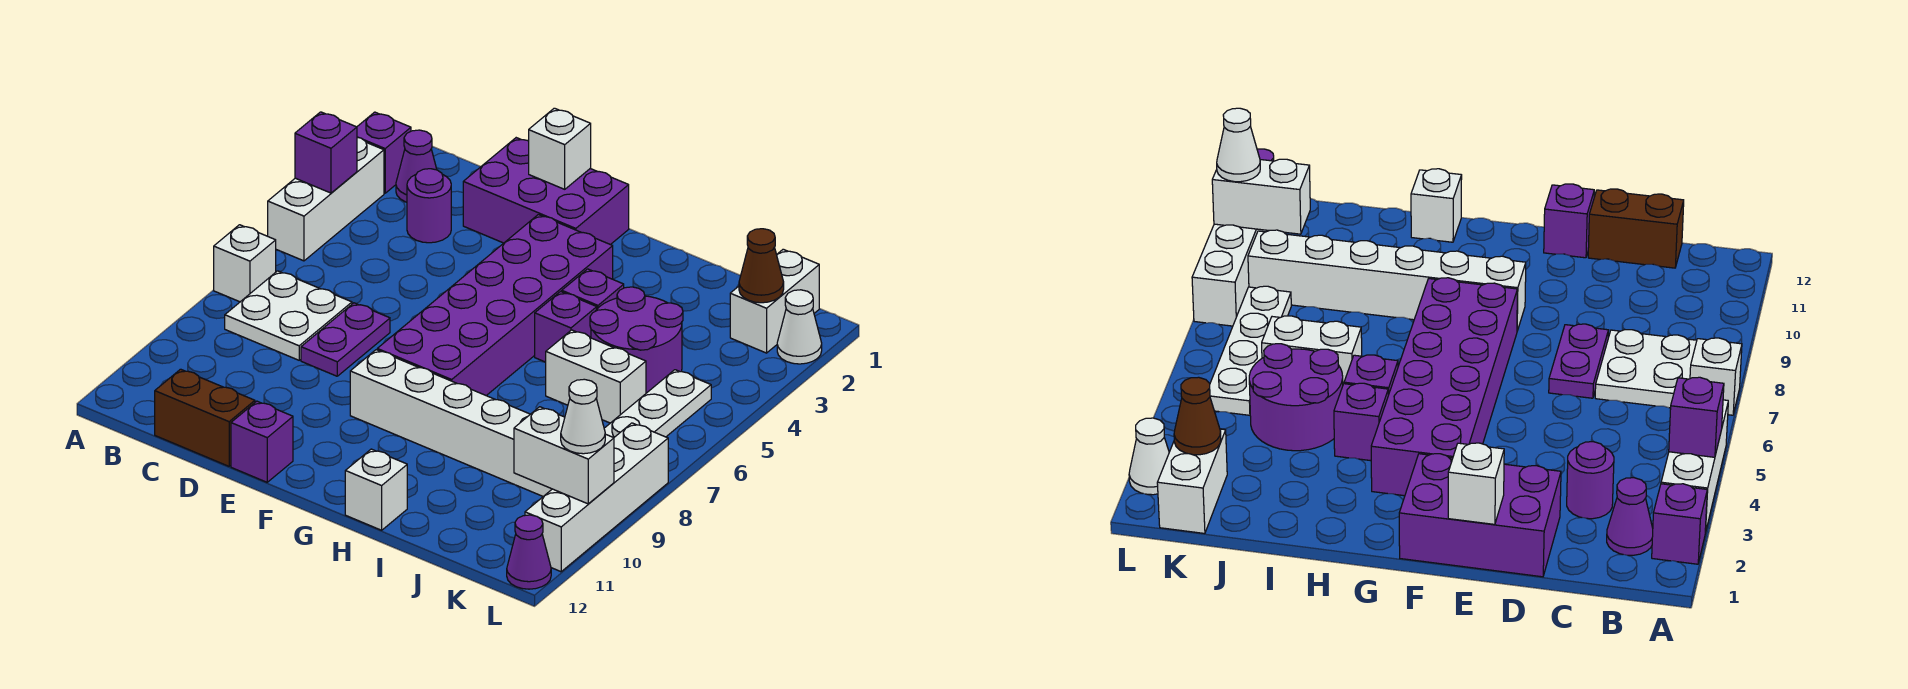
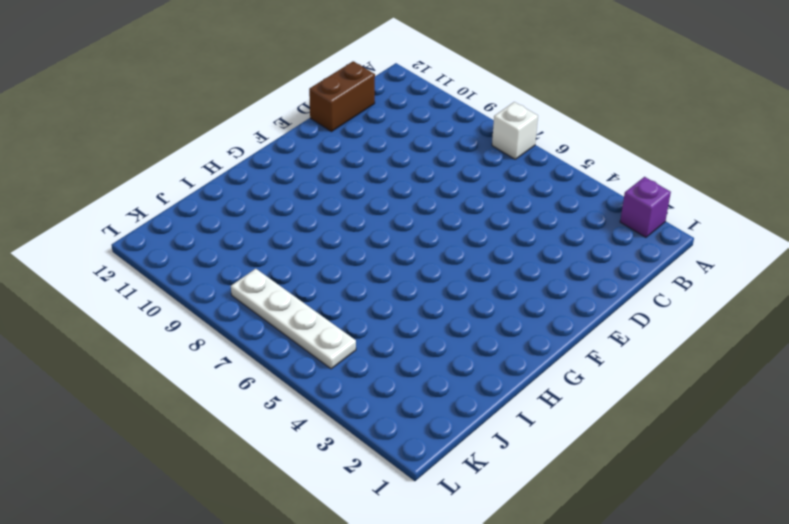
none -> white brick A3:A5 level 1
none -> purple cone B2 level 1
none -> white plate B7:C8 level 1

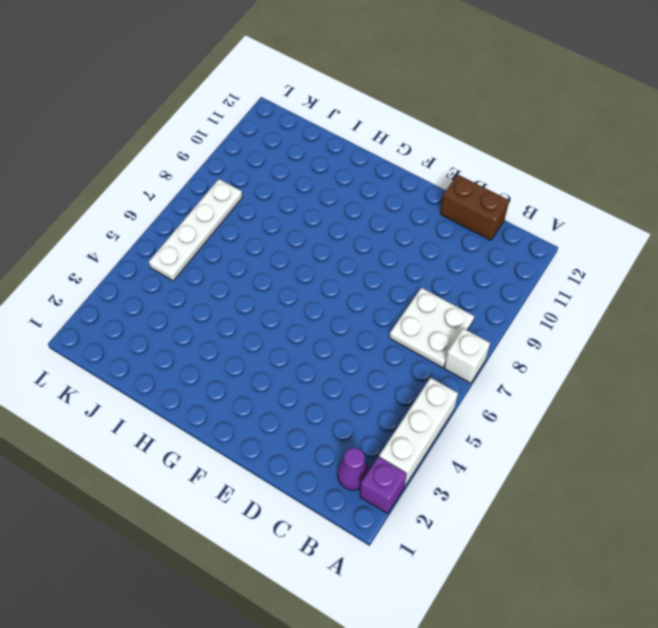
none -> purple round brick C3 level 1
none -> purple brick D1:F2 level 1
none -> purple plate D7:D8 level 1

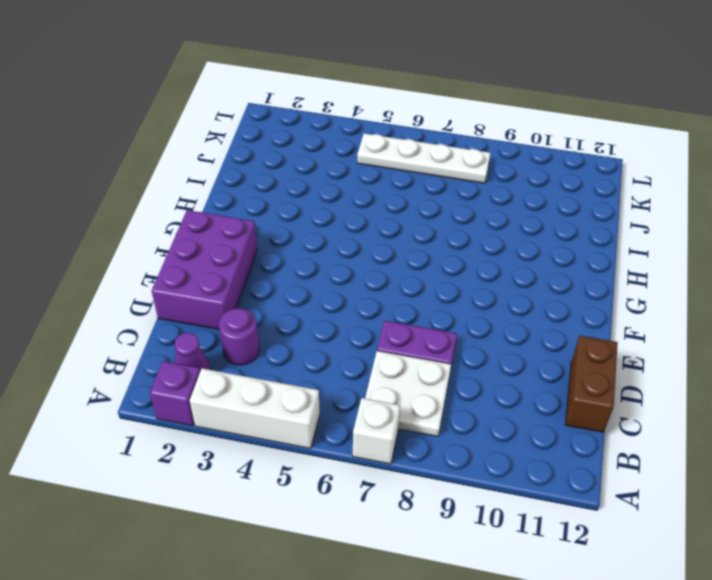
none -> purple brick E12 level 1
none -> purple brick F3:G8 level 1
none -> white brick F9:K9 level 1

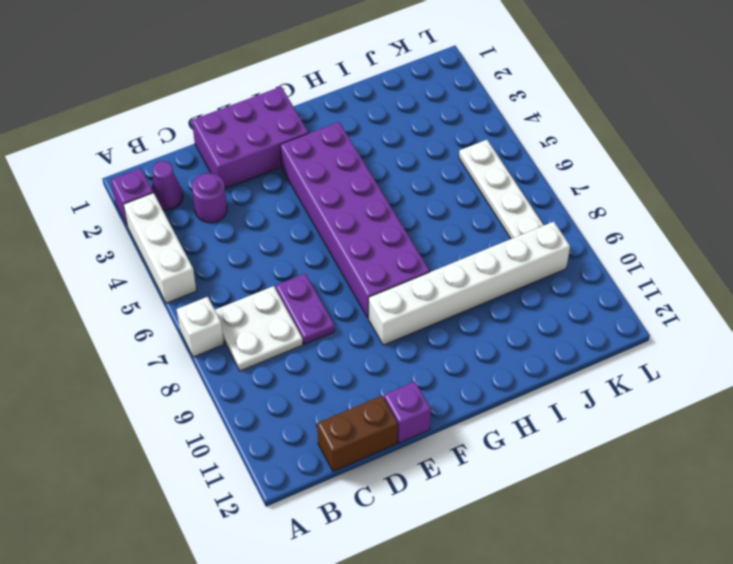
none -> purple brick H4 level 1
none -> purple brick H5 level 1
none -> white brick H12 level 1

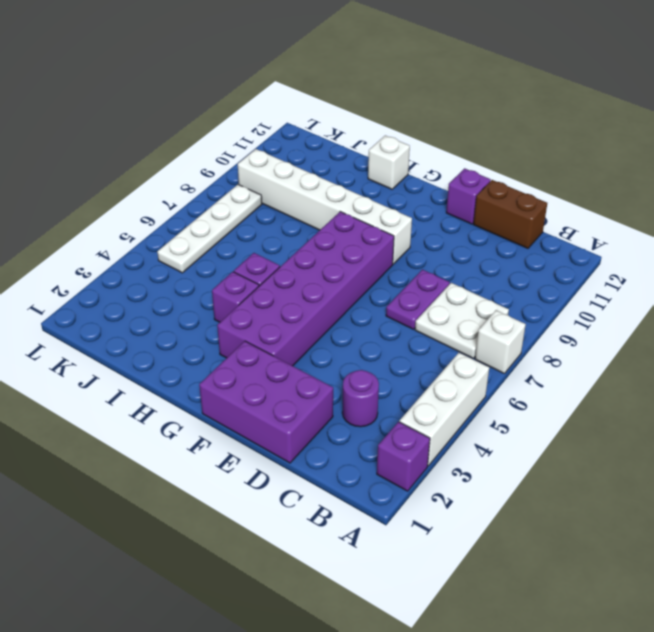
none -> purple cone B2 level 1
none -> purple round brick I4:J5 level 1
none -> white brick I6:J6 level 1

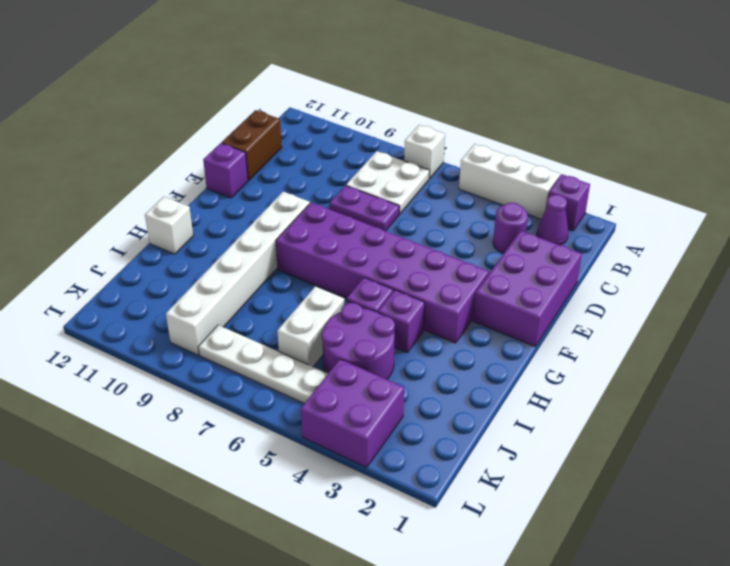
purple brick K3:L4 level 1 -> none
none -> white brick K1:K2 level 1
none -> white cone L2 level 1
none -> white brick L8:L11 level 1

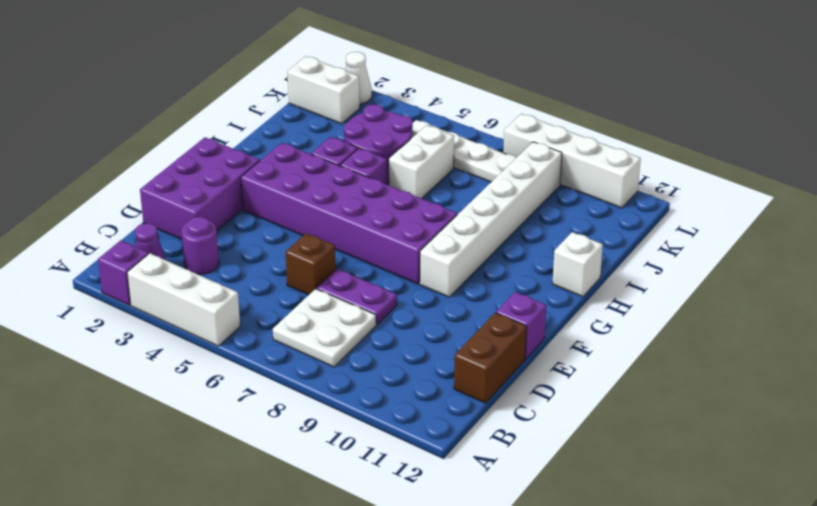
brown brick D6 level 1 -> none
none -> white brick A7 level 1
none -> purple cone L12 level 1
none -> purple brick A4 level 2

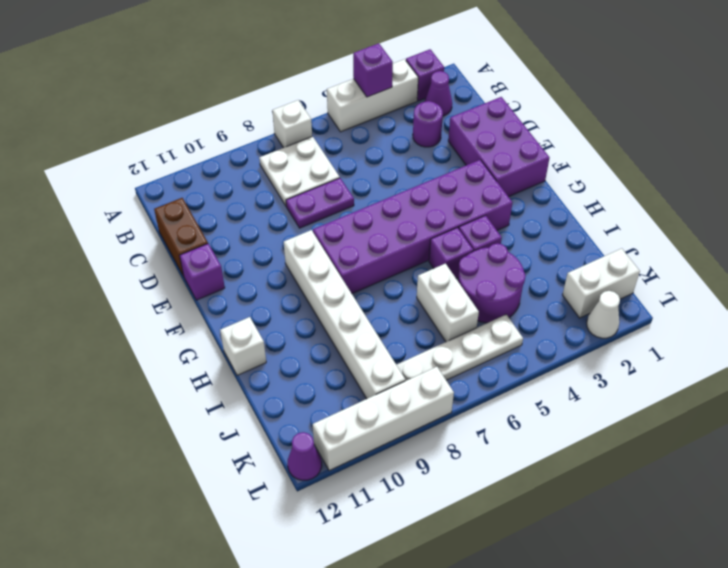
none -> white brick E1 level 2
none -> brown cone K2 level 2
none -> white brick K10:L10 level 2

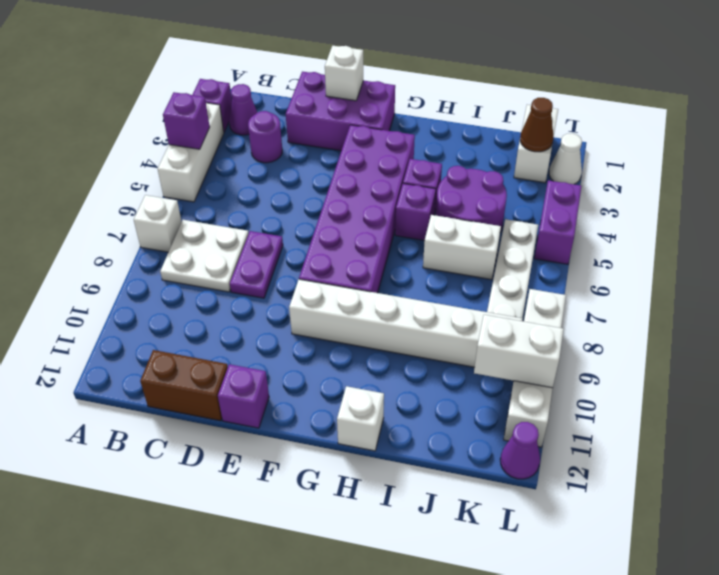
purple brick L4:L5 level 1 -> none
none -> white cone L10 level 3

